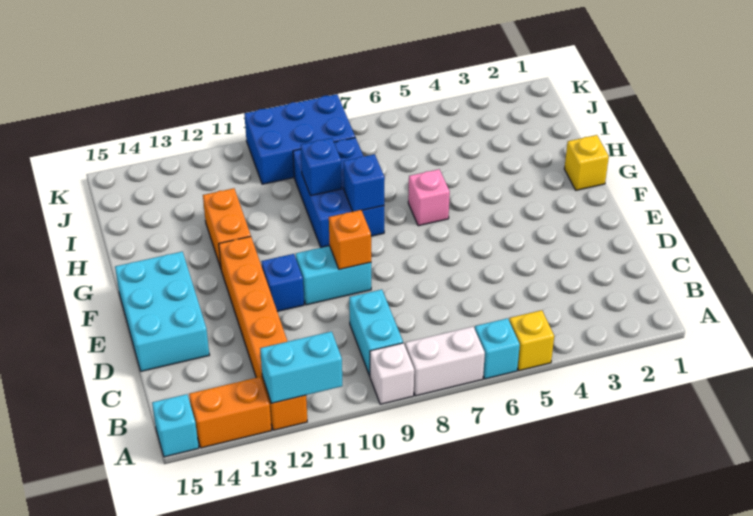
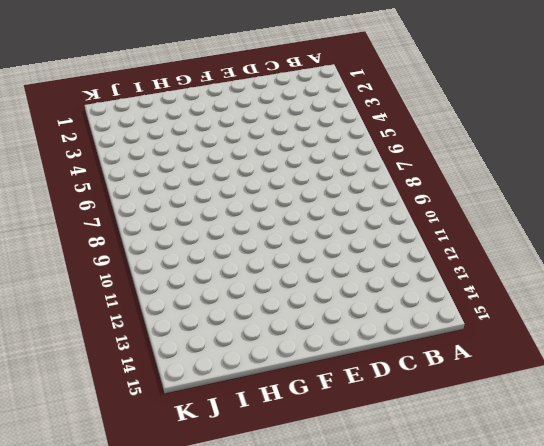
none -> yellow brick A5 level 1
none -> cyan brick A6 level 1
none -> white brick A7:A8 level 1

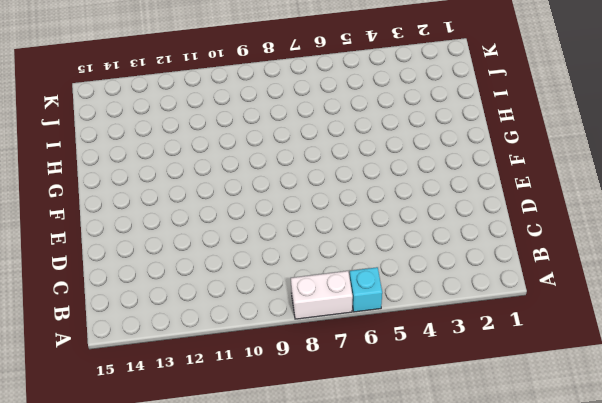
none -> yellow brick A5 level 1
none -> white brick A9 level 1
none -> orange brick A12:F12 level 1

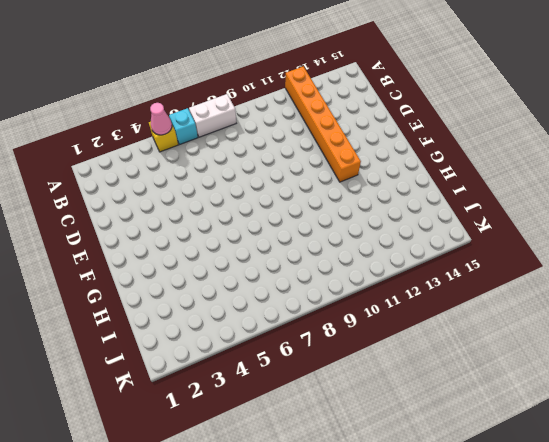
pink cone A5 level 2 -> none
none -> white brick A9 level 1
none -> orange brick A13:A14 level 1
none -> cyan brick A15 level 1

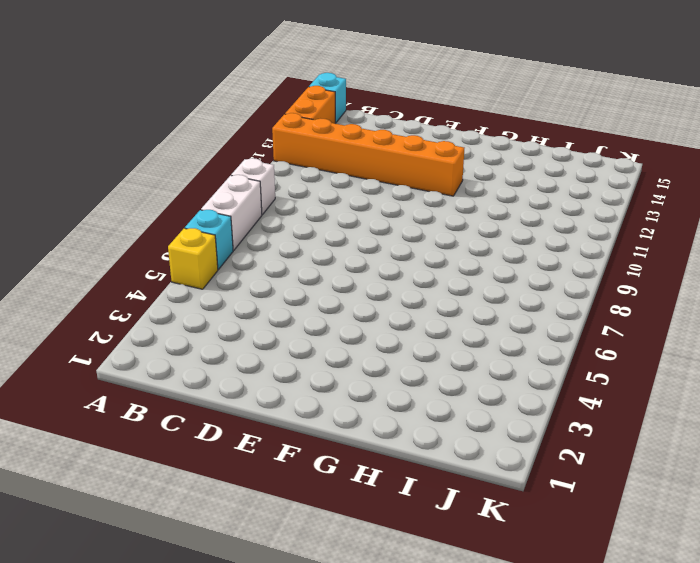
none -> cyan brick B9:C9 level 1
none -> cyan brick D14:F15 level 1
none -> cyan brick E9:E10 level 1

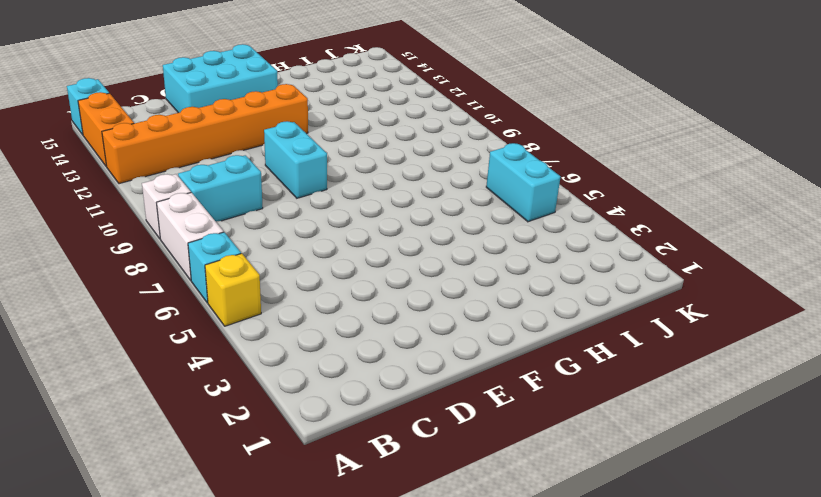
cyan brick J5:J6 level 1 -> cyan brick A11:A12 level 2
none -> blue brick E11 level 1
none -> yellow brick G1 level 1
none -> pink brick G6 level 1

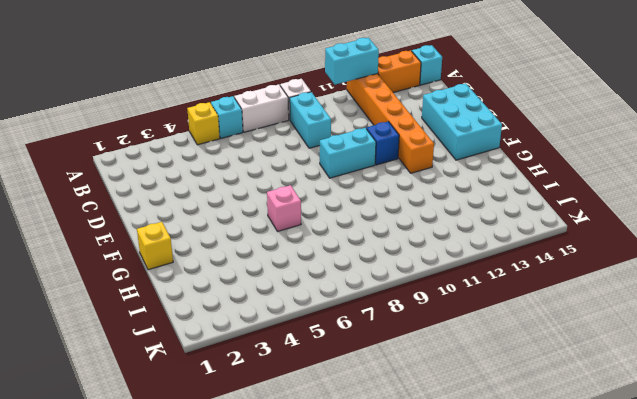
none -> blue brick G8:I9 level 1
none -> orange brick G12:H12 level 1
none -> blue brick J8:K10 level 1

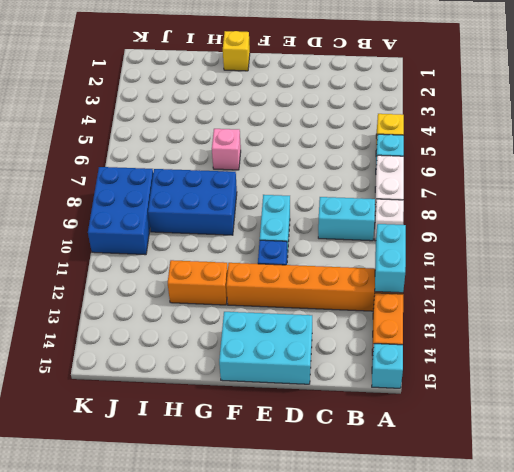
none -> orange brick E9 level 2
none -> blue brick G8 level 2
none -> blue brick H9 level 2

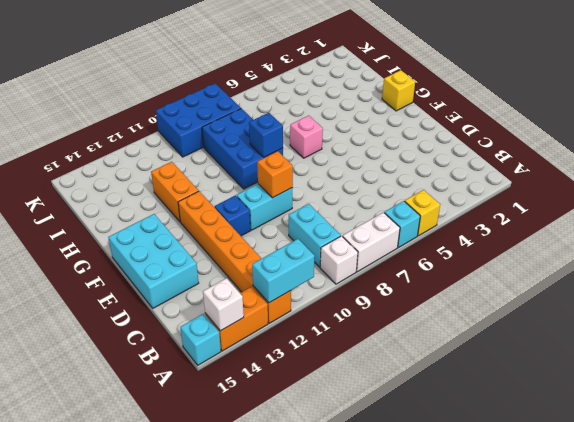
white brick A14 level 2 -> none
none -> blue brick H9 level 2

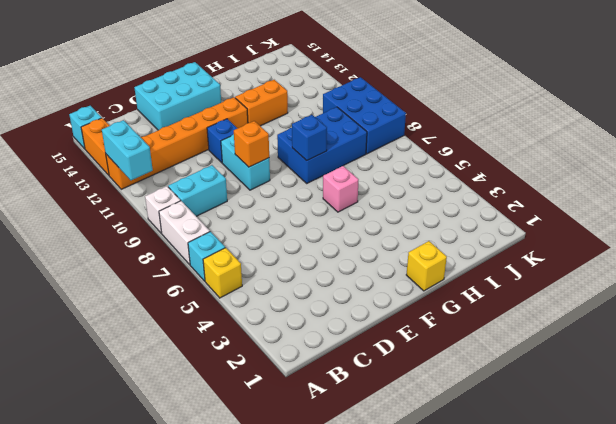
none -> blue brick H9 level 2

